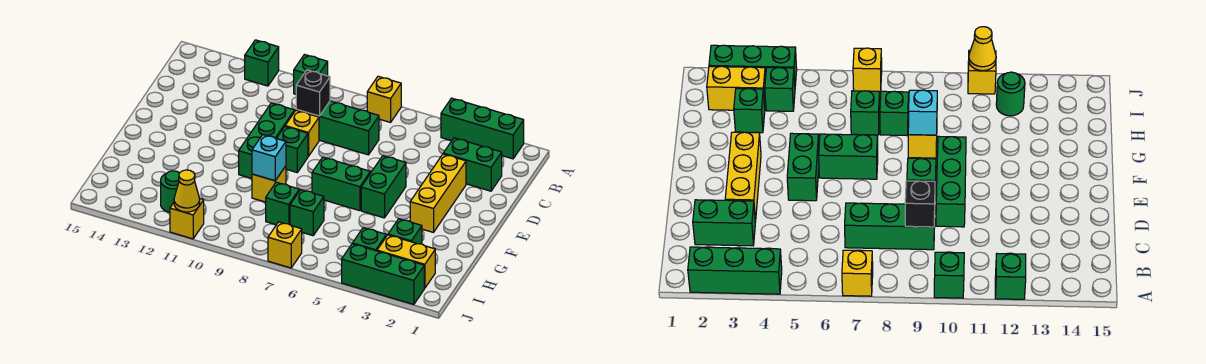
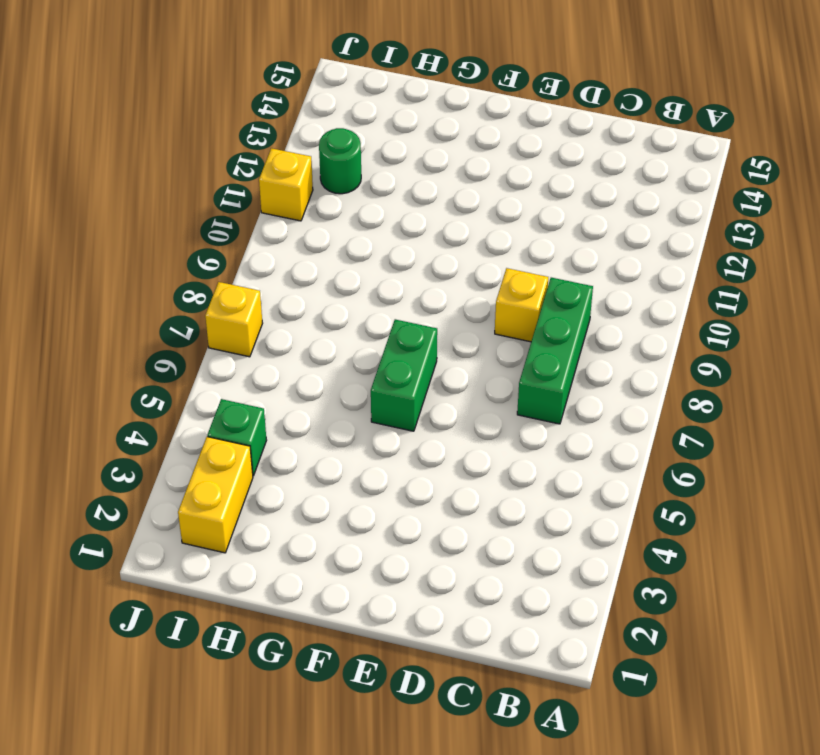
none -> green brick A2:A4 level 1
none -> yellow brick A7 level 1
none -> green brick A10 level 1

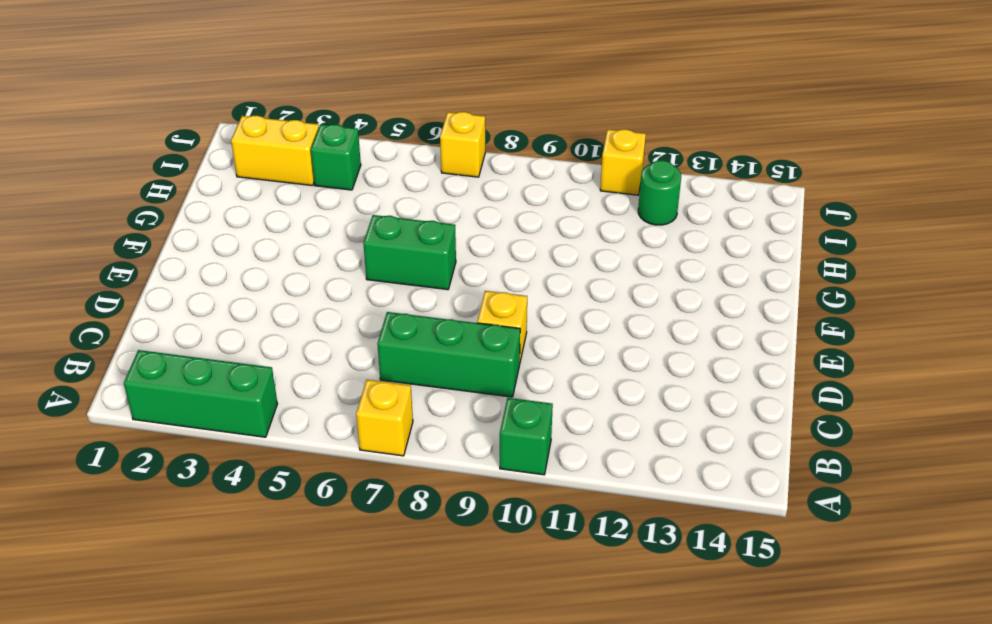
none -> green brick A12 level 1
none -> green brick C2:C3 level 1
none -> yellow brick D3:F3 level 1

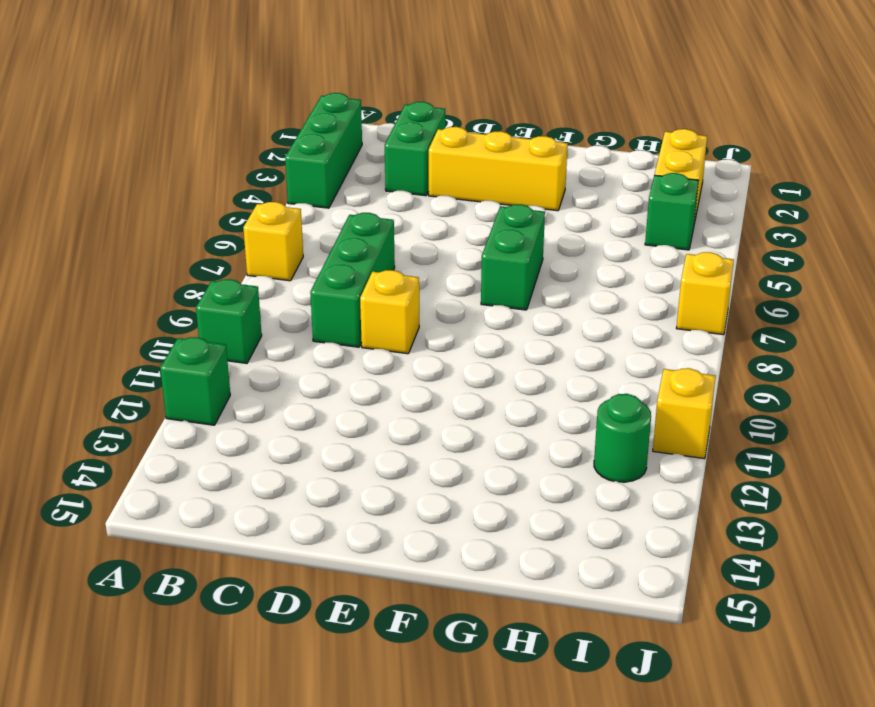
none -> green brick D10:F10 level 1
none -> green brick E5:F5 level 1
none -> green brick E9 level 1

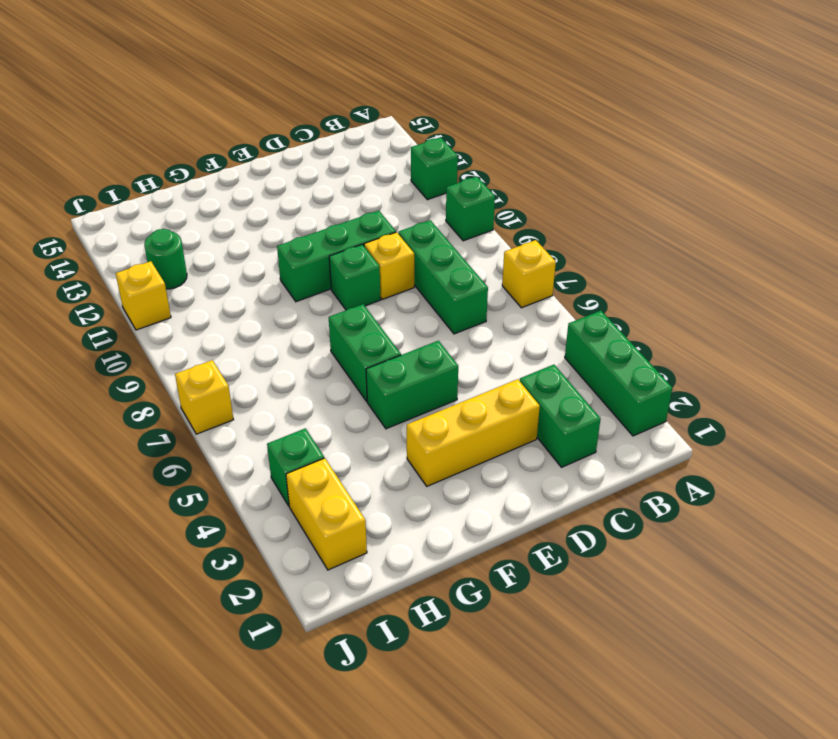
none -> yellow brick G9 level 1
none -> green brick H3 level 1
none -> green brick H7 level 1

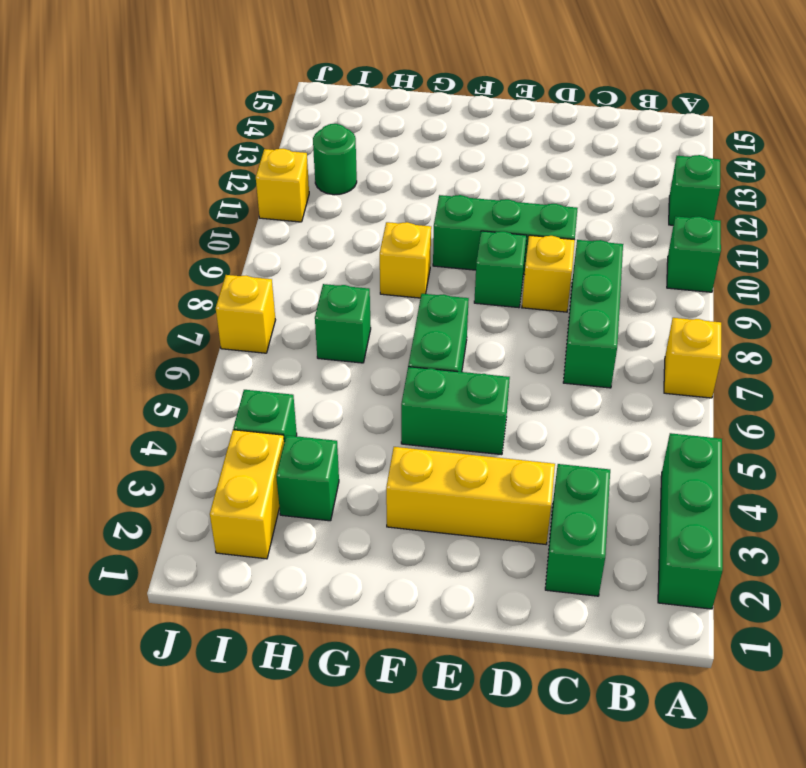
none -> green brick H8 level 1
none -> green brick J2:J4 level 1
none -> black brick C9 level 2

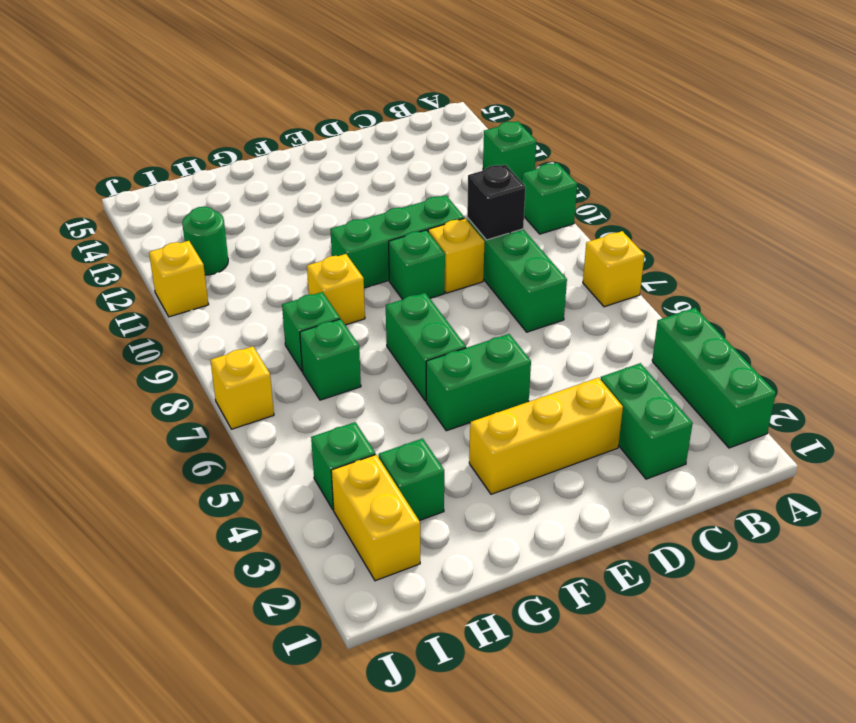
none -> green brick J2:J4 level 1
none -> cyan brick G9 level 2
none -> yellow cone J11 level 2

